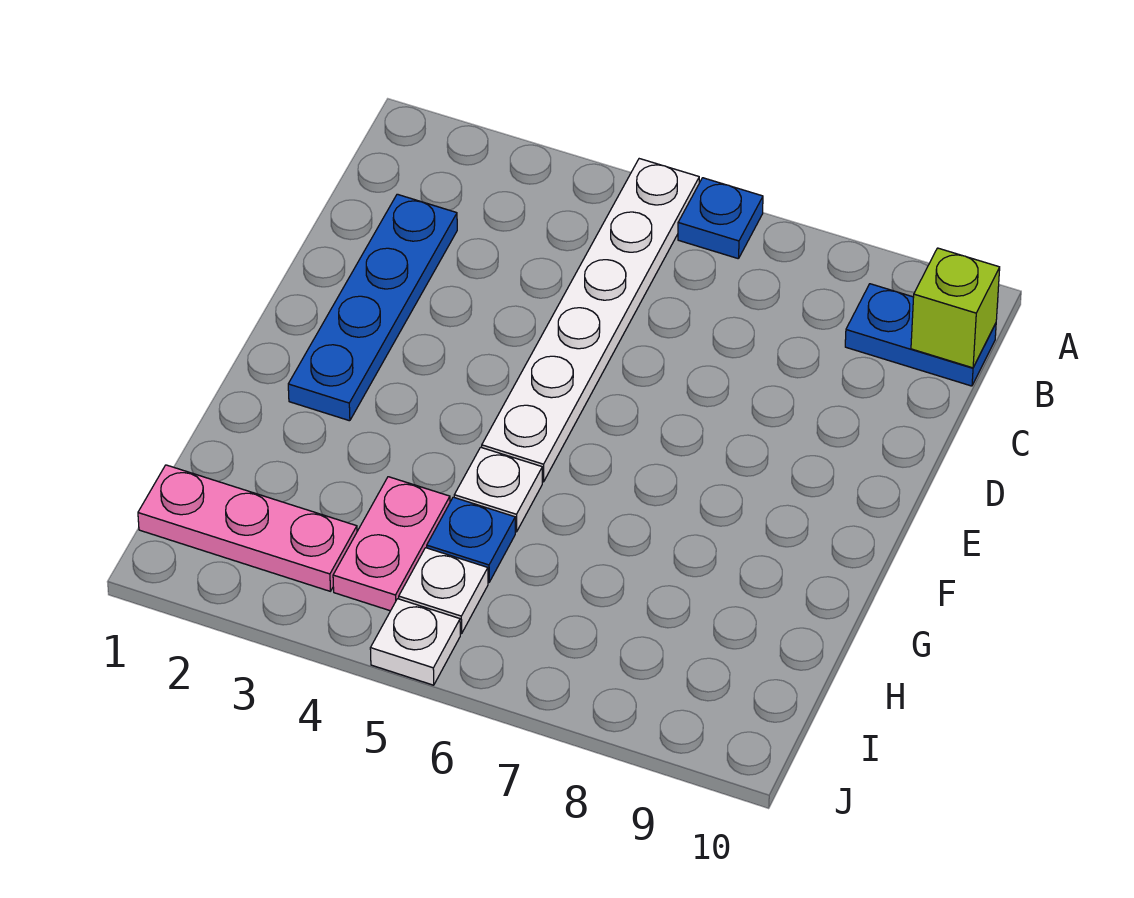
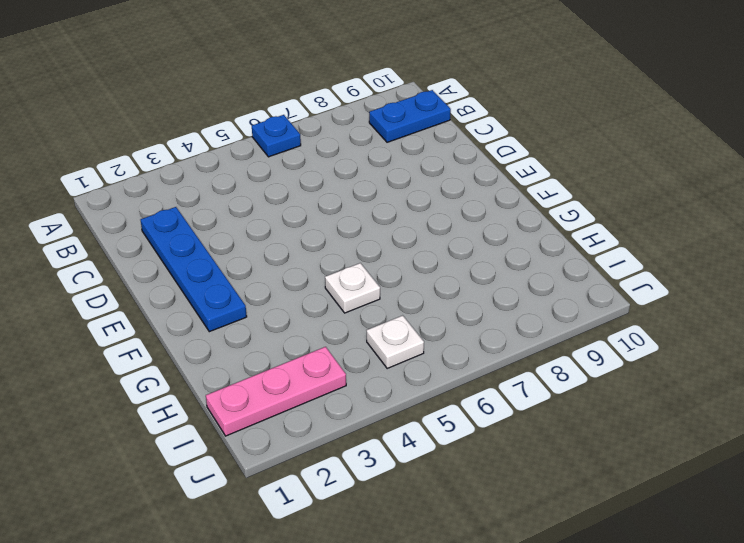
none -> white plate A5:F5 level 1
none -> pink plate H4:I4 level 1

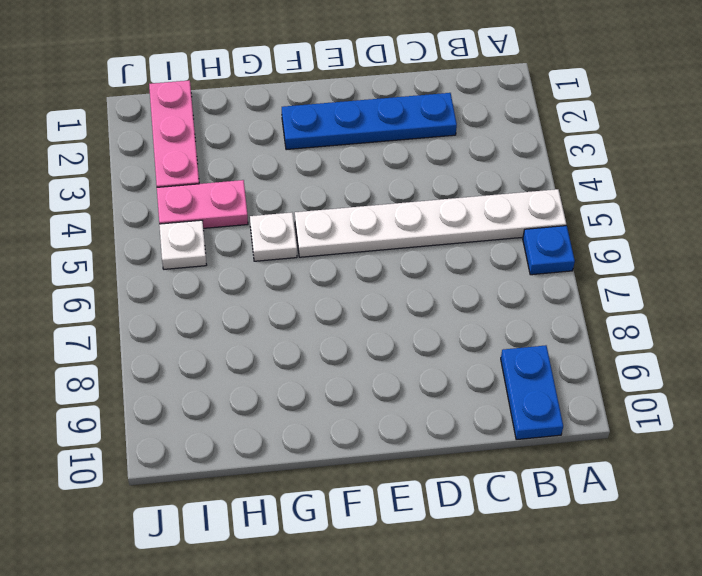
none -> blue plate H5 level 1
none -> white plate J5 level 1

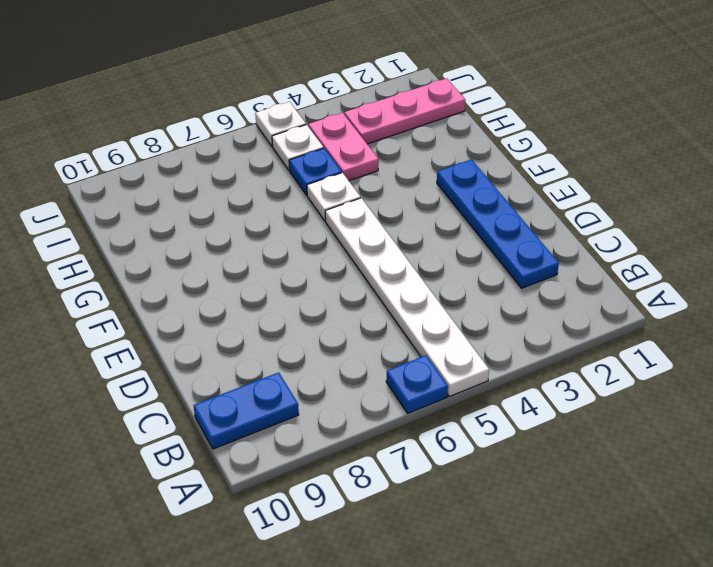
none -> lime brick B10 level 2

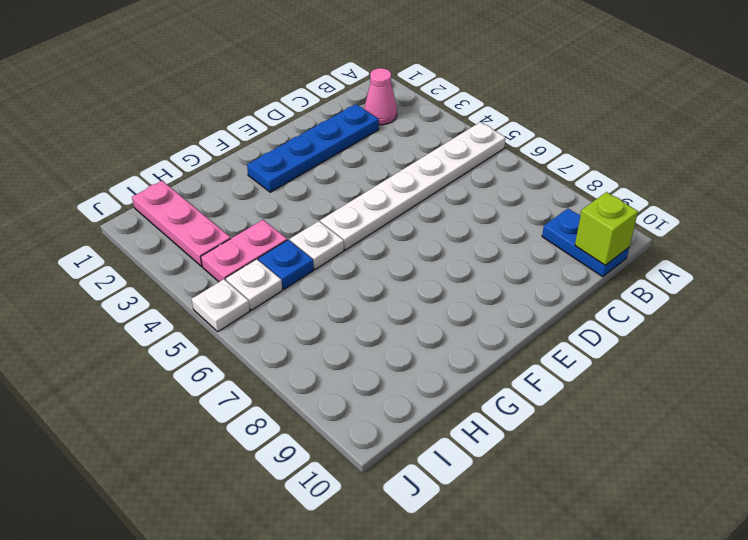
pink cone B2 level 1 -> none
none -> blue plate A6 level 1

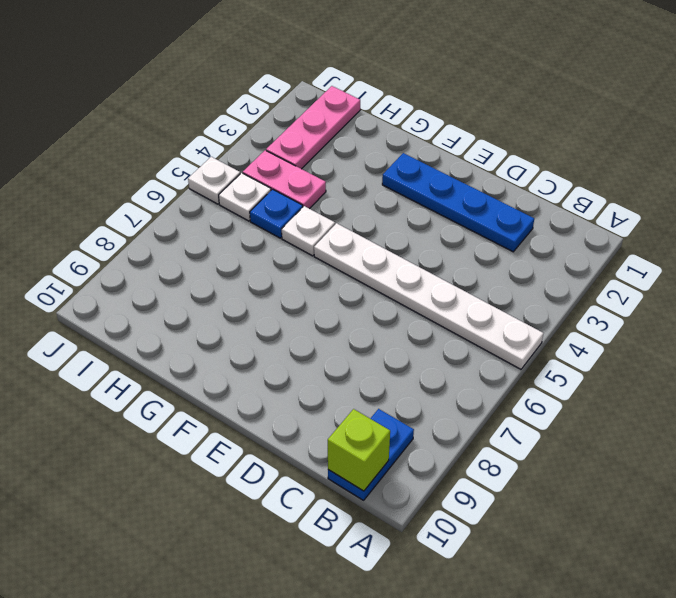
none -> blue plate A6 level 1

